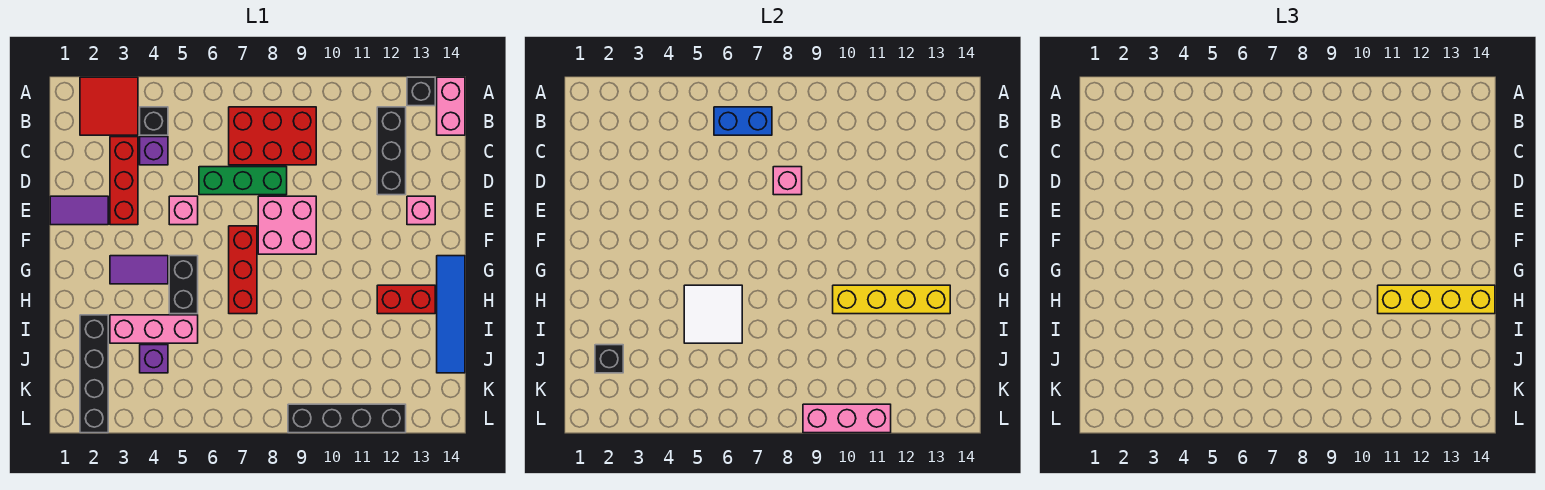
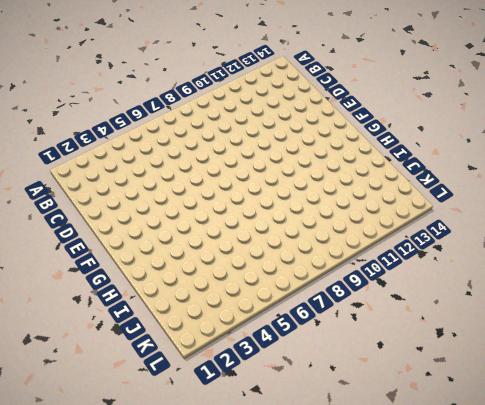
none -> red tile A2:B3 level 1
none -> black brick A13 level 1
none -> pink brick A14:B14 level 1

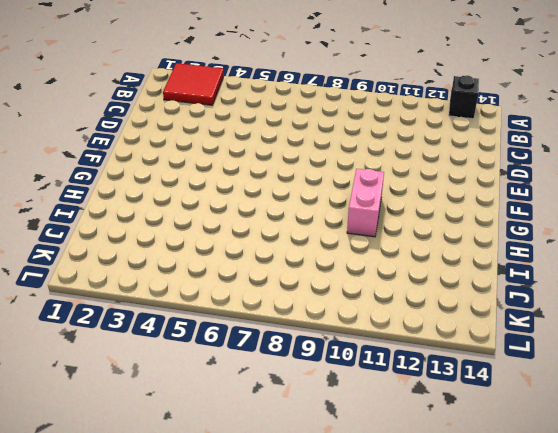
pink brick G10:H10 level 1 -> pink brick A14:B14 level 1
none -> black brick B4 level 1
none -> red brick B7:C9 level 1
none -> black brick B12:D12 level 1

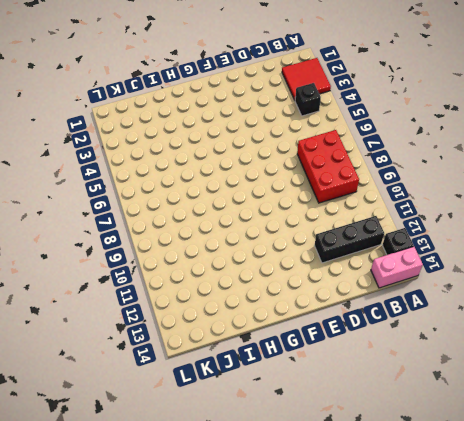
none -> red brick C3:E3 level 1
none -> purple brick C4 level 1
none -> green brick D6:D8 level 1

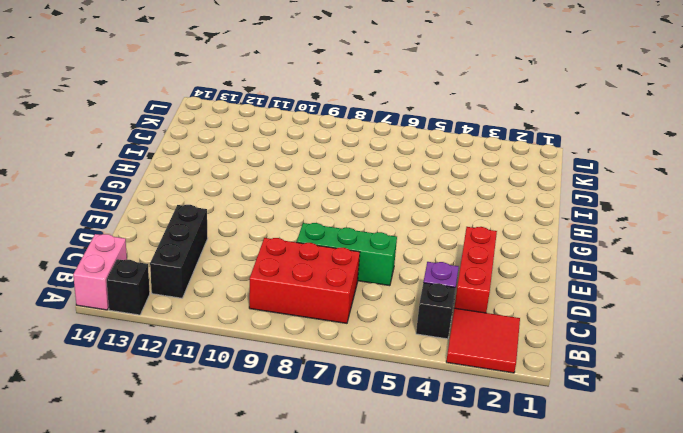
none -> purple tile E1:E2 level 1
none -> pink brick E5 level 1
none -> pink brick E8:F9 level 1

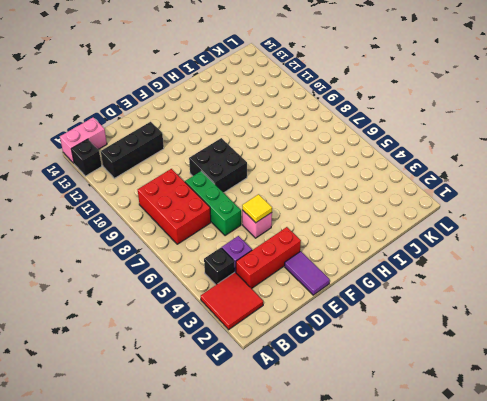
yellow tile E5 level 2 -> none
black brick E8:F9 level 1 -> pink brick E8:F9 level 1
none -> pink brick E13 level 1
none -> red brick F7:H7 level 1
none -> purple tile G3:G4 level 1

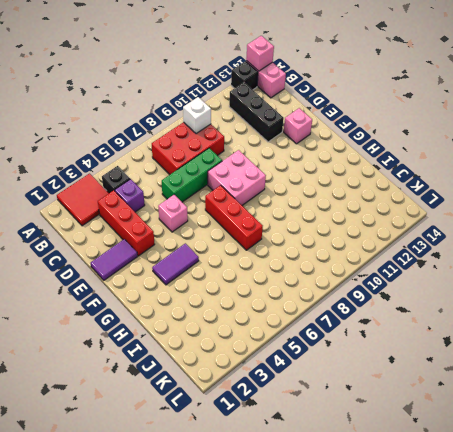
pink brick A14 level 2 -> pink brick D8 level 2
white brick B9 level 2 -> none
none -> black brick G5:H5 level 1
none -> blue tile G14:J14 level 1
none -> red brick H12:H13 level 1

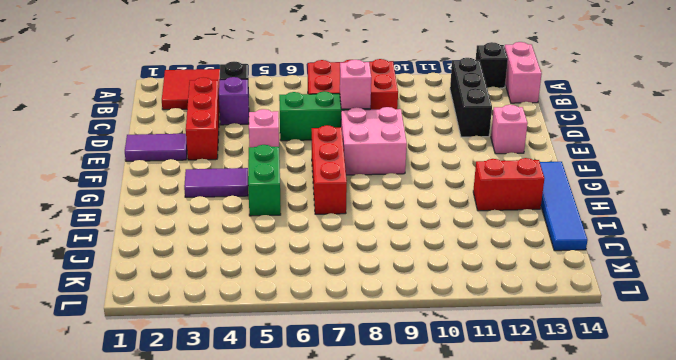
green brick G5:H5 level 1 -> black brick G5:H5 level 1
none -> black brick I2:L2 level 1
none -> pink brick I3:I5 level 1
none -> purple brick J4 level 1

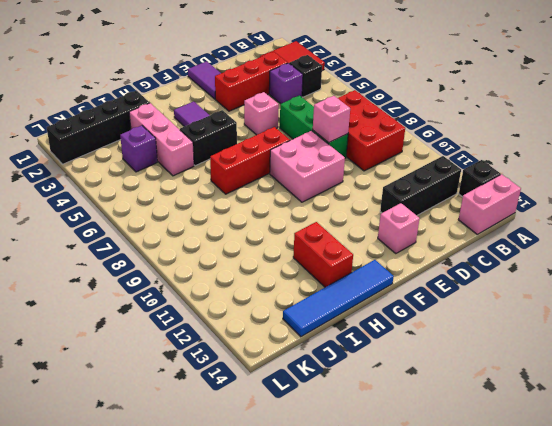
none -> black brick L9:L12 level 1
none -> blue brick B6:B7 level 2
none -> white tile H5:I6 level 2

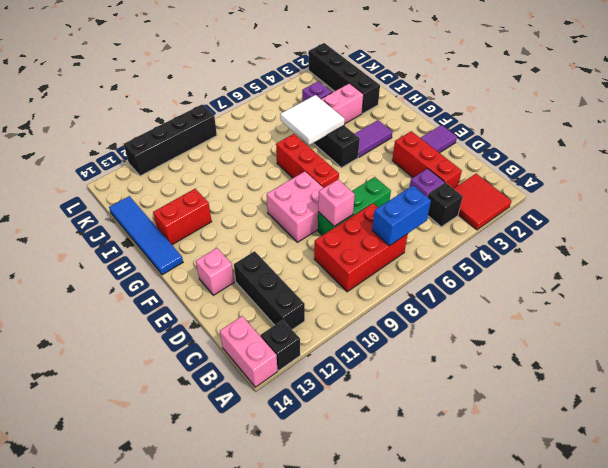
none -> pink brick E5 level 1
none -> yellow brick H10:H13 level 2
none -> black brick J2 level 2

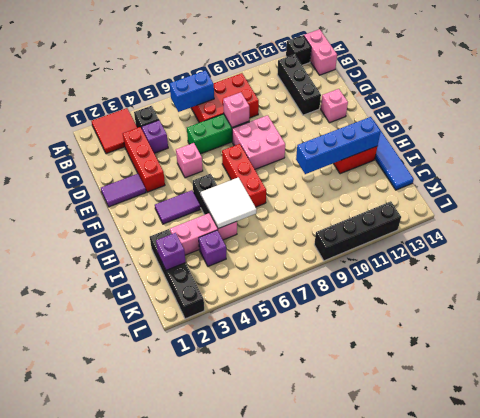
blue brick H10:H13 level 2 -> yellow brick H10:H13 level 2
purple brick J2 level 2 -> black brick J2 level 2
none -> pink brick L9:L11 level 2
none -> yellow brick H11:H14 level 3

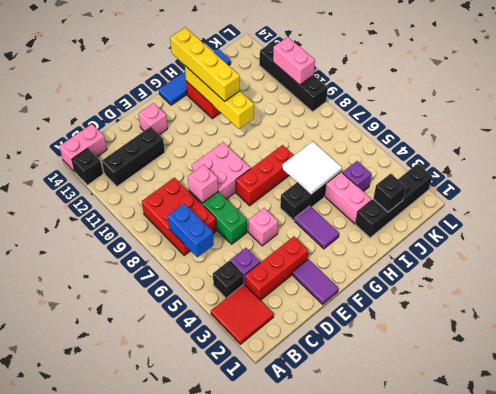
pink brick L10:L11 level 2 -> pink brick L9:L11 level 2

